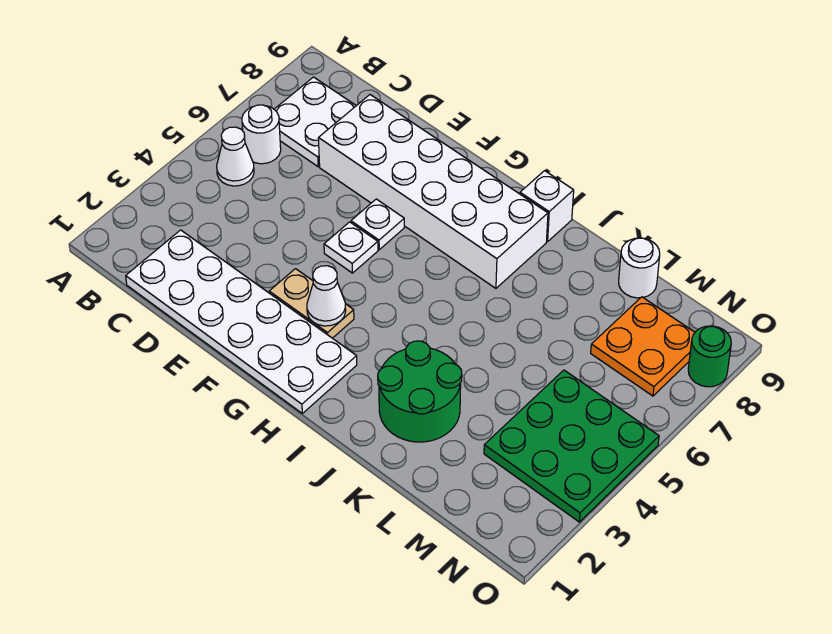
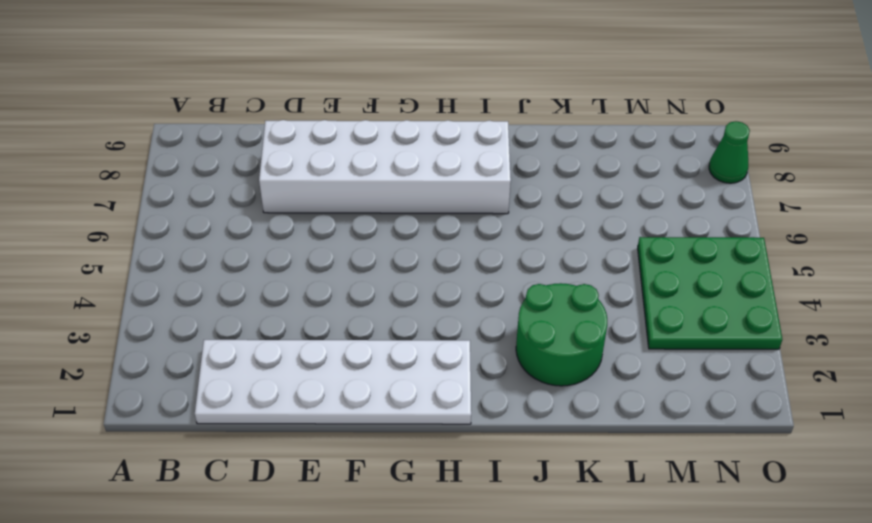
green cone O8 level 1 -> green round brick O8 level 1
none -> white cone B5 level 1
none -> white round brick B6 level 1
none -> white plate B7:C8 level 1

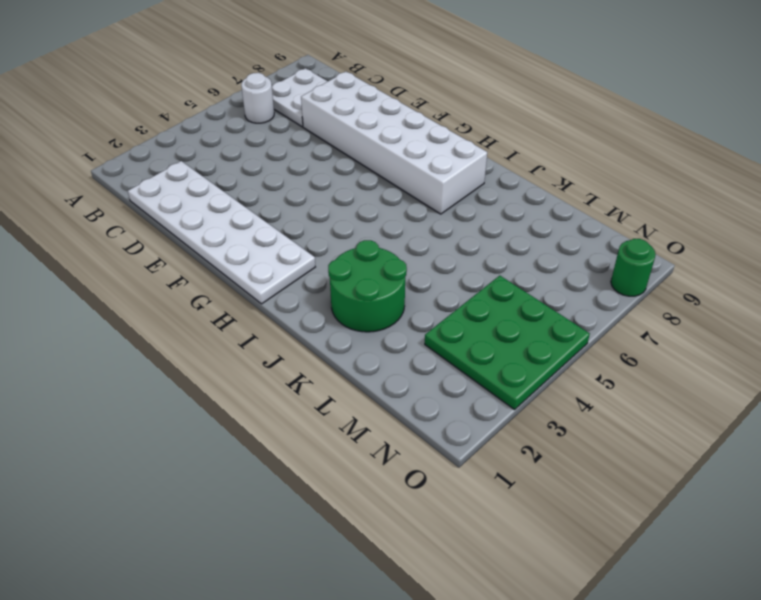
none -> white cone B5 level 1
none -> tan plate F3:G3 level 1
none -> white plate F5 level 1

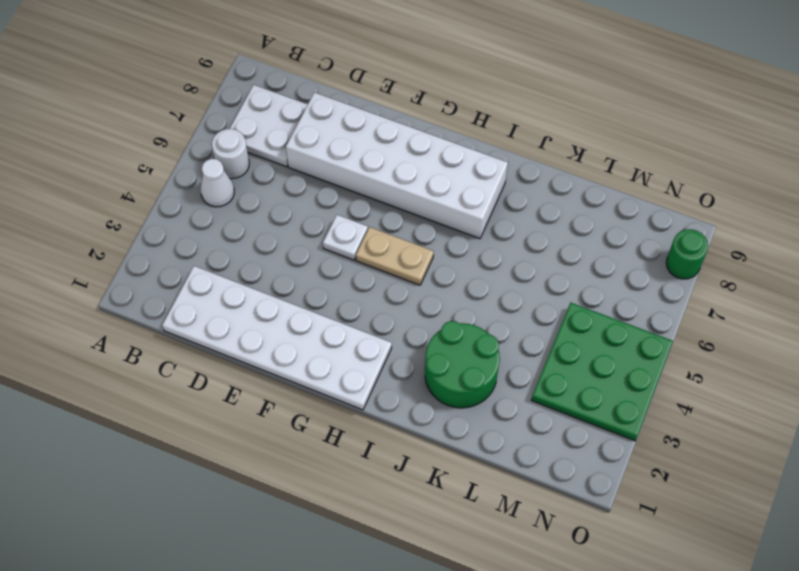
tan plate G5:H5 level 1 -> tan plate F3:G3 level 1
none -> white plate F6 level 1
none -> white brick I9 level 1
none -> white round brick L9 level 1

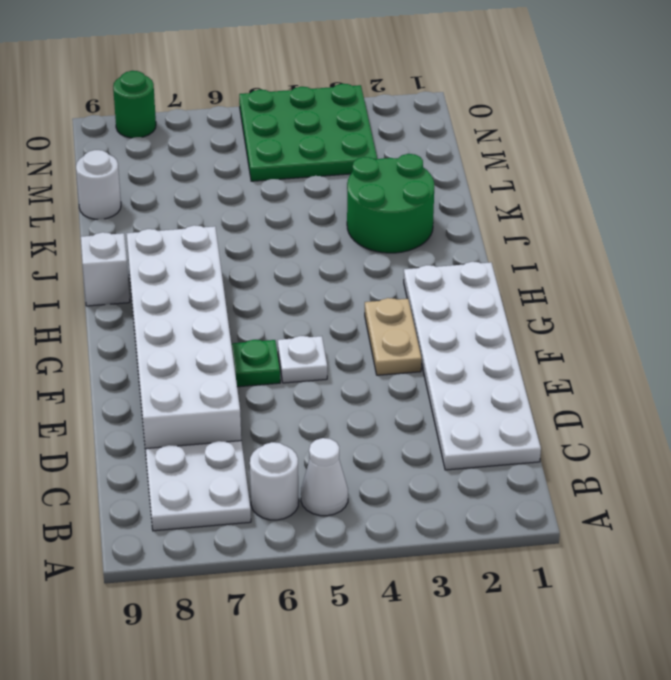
green plate F6 level 1 -> white plate F6 level 1
none -> orange plate M7:N8 level 1
none -> white cone G3 level 2

